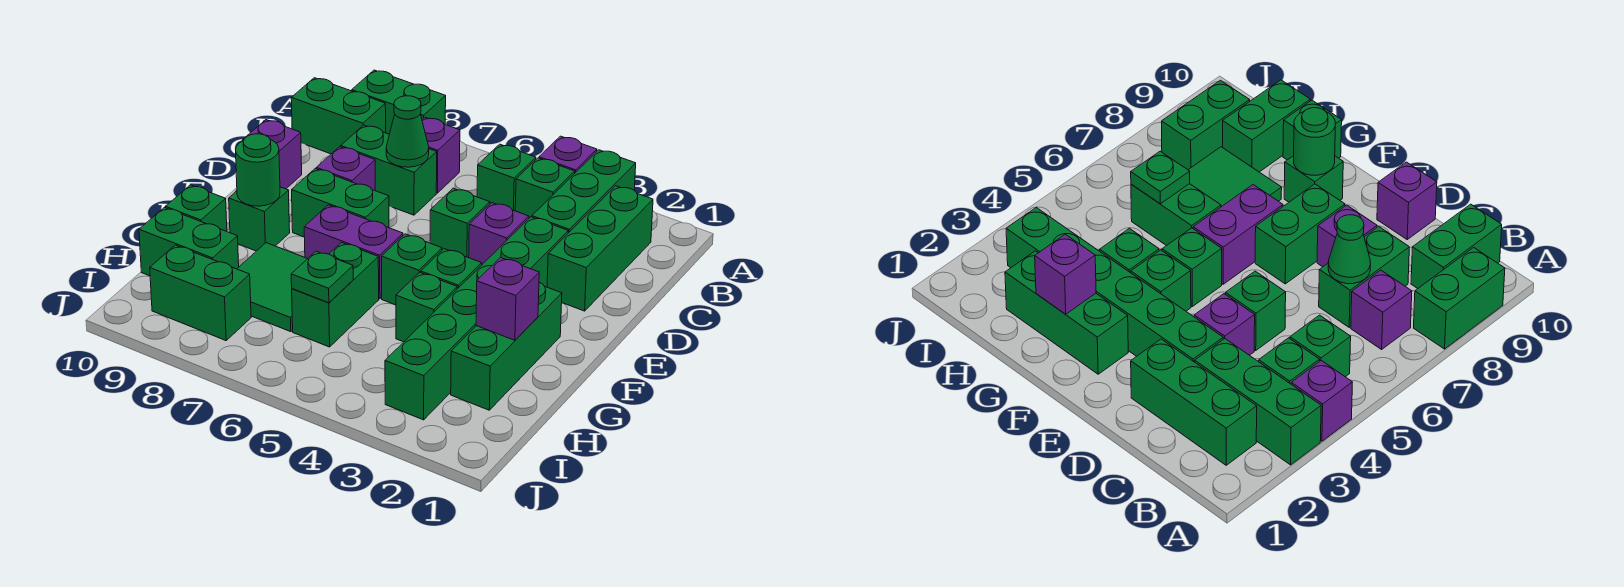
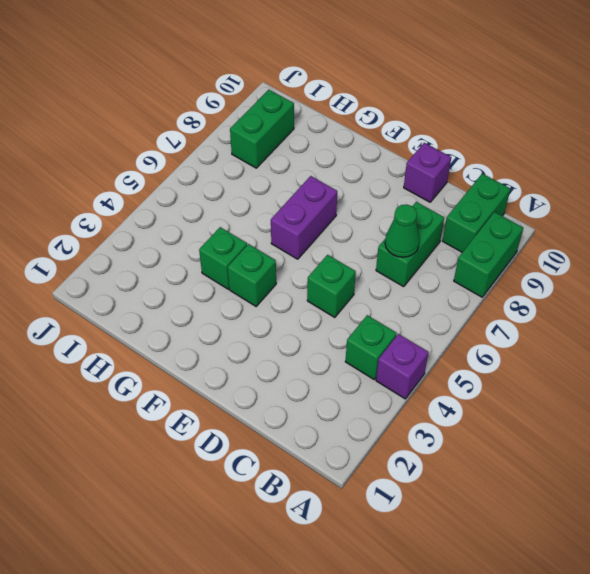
none -> green brick A3:C3 level 1
none -> green brick B2:D2 level 1
none -> green brick B5 level 1
none -> purple brick B7 level 1

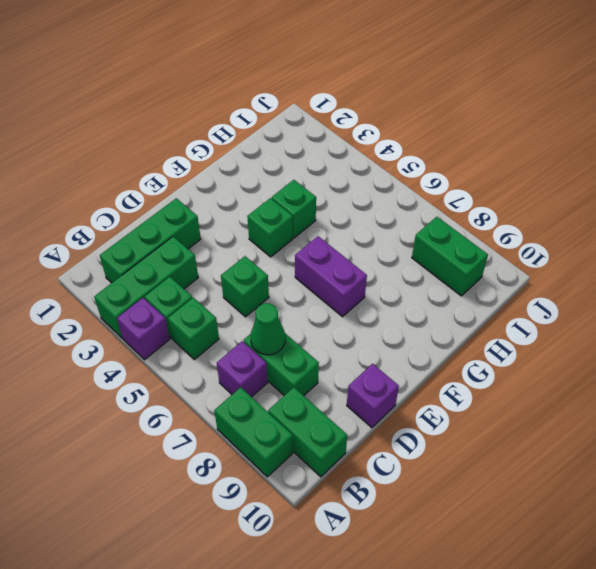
none -> green brick D3:I3 level 1
none -> purple brick D4 level 1
none -> purple brick D8 level 1
none -> green brick E7:E8 level 1

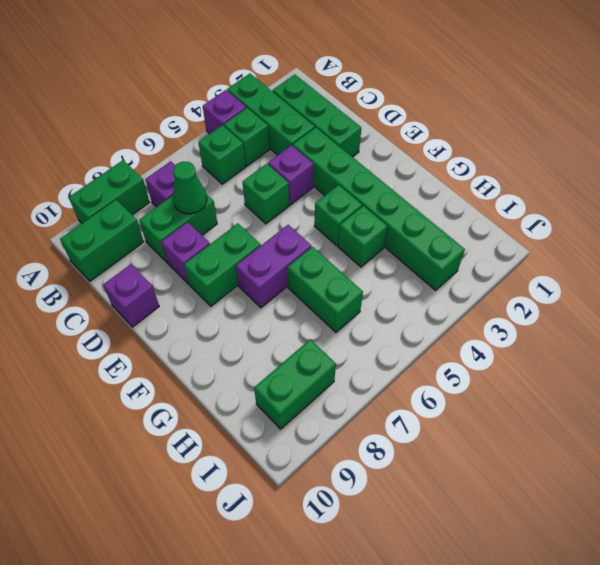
none -> green brick F2:H2 level 1
none -> green brick F5 level 1
none -> green brick F9 level 1
none -> green tile G7:H8 level 1

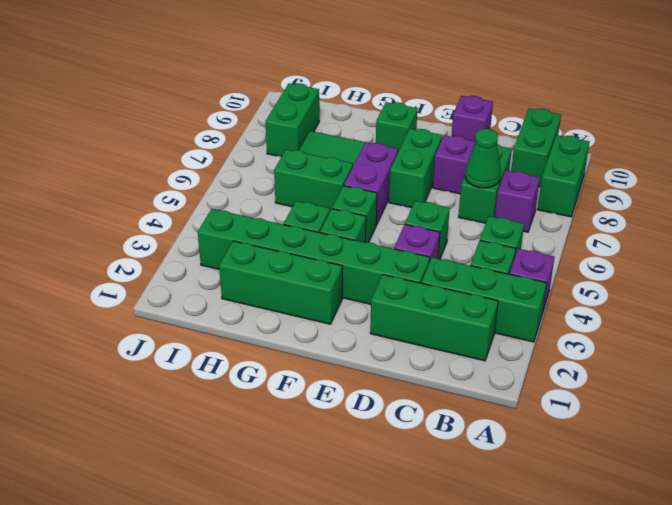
none -> green brick G10 level 1
none -> green brick H9:H10 level 1
none -> green round brick F9 level 2
none -> purple brick G2 level 2

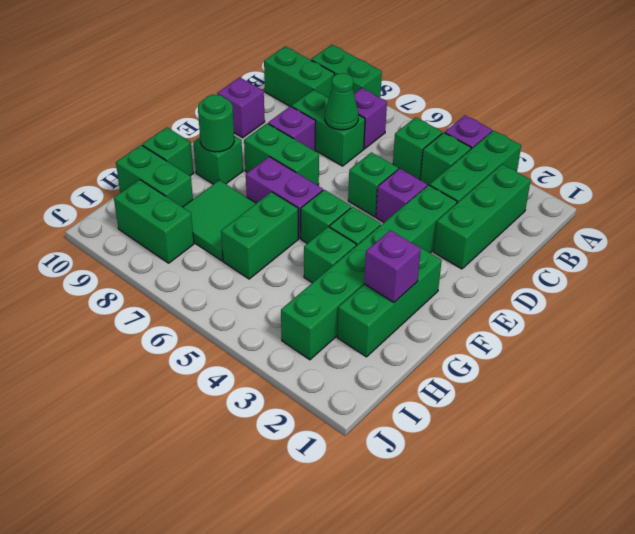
none -> green plate H6 level 2

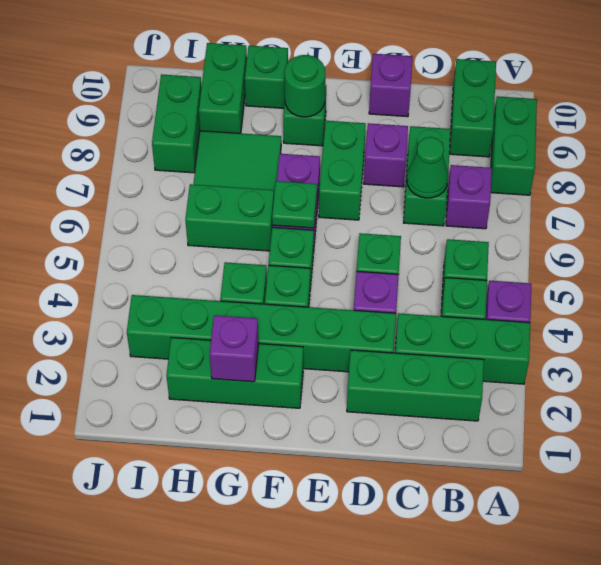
green plate F6 level 2 -> green plate H6 level 2

